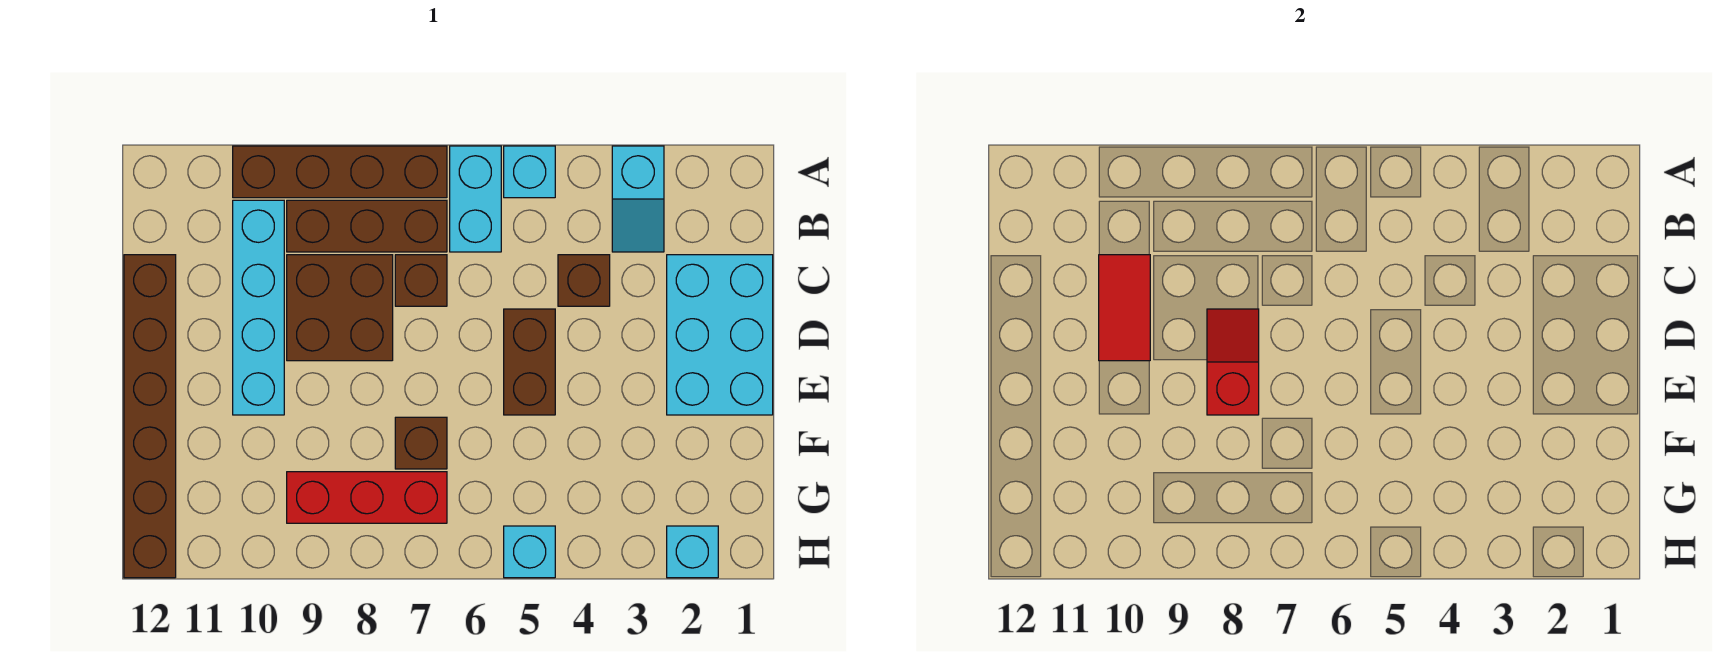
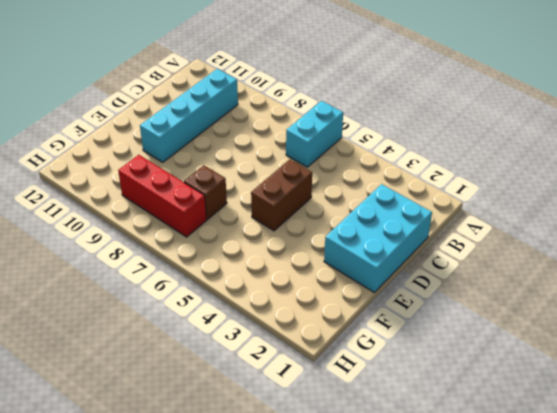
none -> cyan slope A3:B3 level 1 top A
none -> cyan brick A5 level 1
none -> brown brick A7:A10 level 1

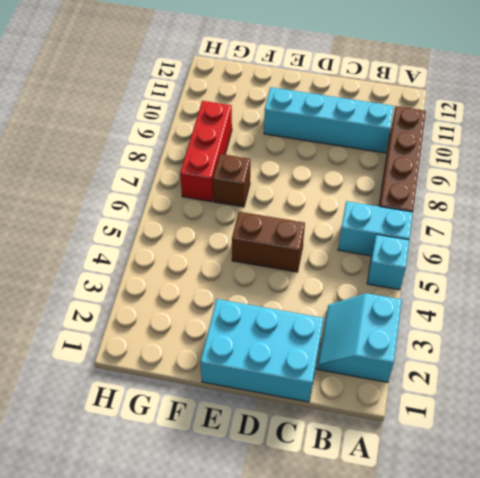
cyan slope A2:B3 level 1 top A -> cyan slope A3:B3 level 1 top A
none -> brown brick B7:B9 level 1
none -> brown brick C4 level 1
none -> brown brick C7 level 1

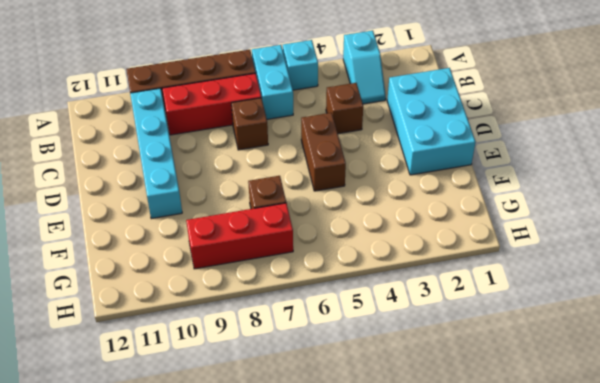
red brick B7:B9 level 1 -> brown brick B7:B9 level 1
none -> brown brick C8:D9 level 1
none -> brown brick C12:H12 level 1
none -> cyan brick H2 level 1

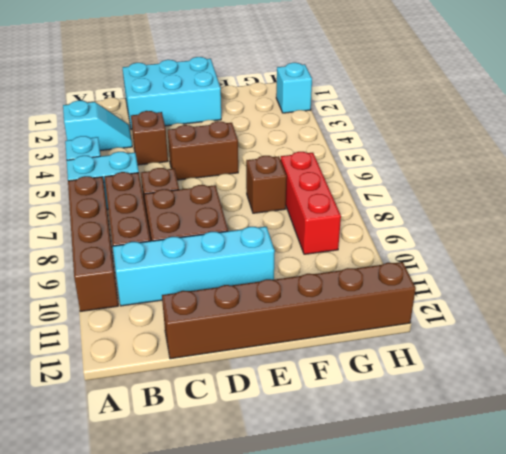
none -> cyan brick H5 level 1
none -> red tile C10:D10 level 2
none -> red slope D8:E8 level 2 top E

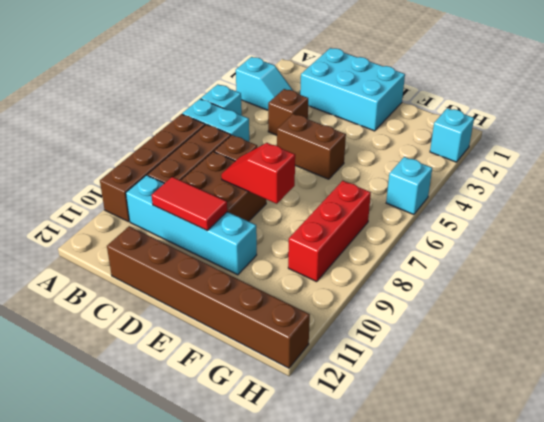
none -> brown brick F7 level 1

